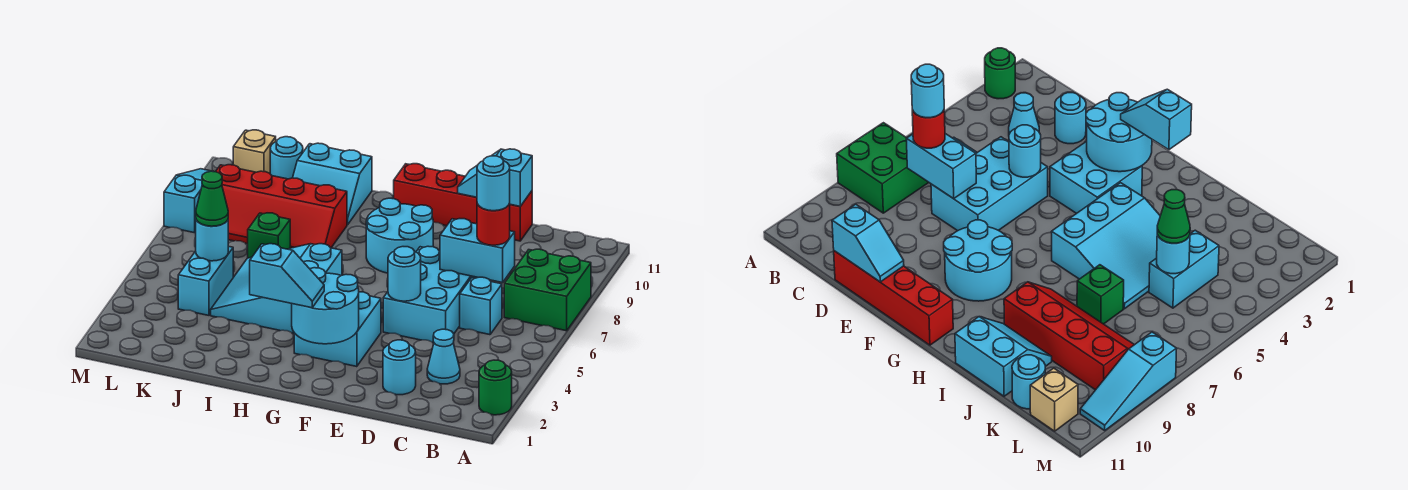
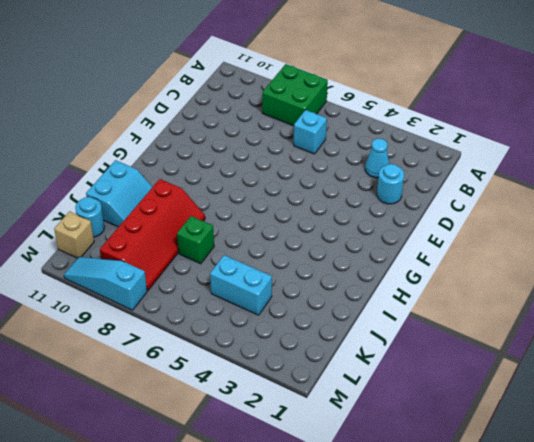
none -> green round brick A2 level 1
none -> cyan brick D5:E7 level 1
none -> red brick D11:G11 level 1

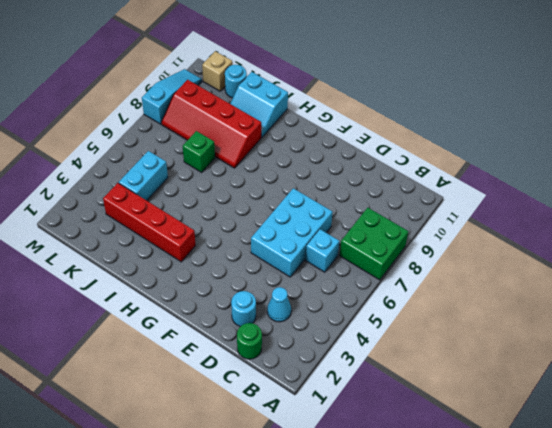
green round brick C1 level 1 -> green round brick A2 level 1
red brick H3:K3 level 1 -> red brick D11:G11 level 1
none -> cyan brick F3:G4 level 1
none -> cyan round brick F8:G9 level 1
none -> cyan slope H4:J6 level 1 top H

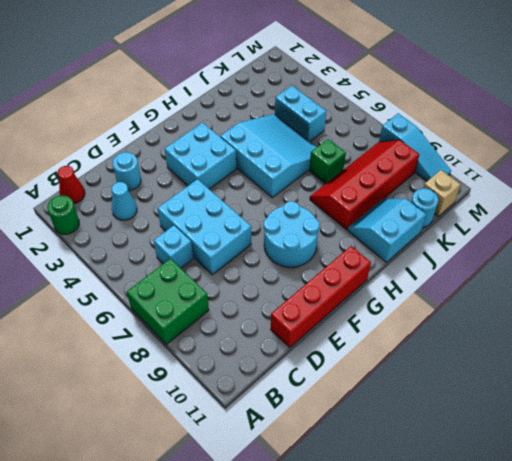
red cone B1 level 1 -> none
none -> cyan brick C7:D7 level 2
none -> cyan slope D11:E11 level 2 top D
none -> cyan round brick E5 level 2

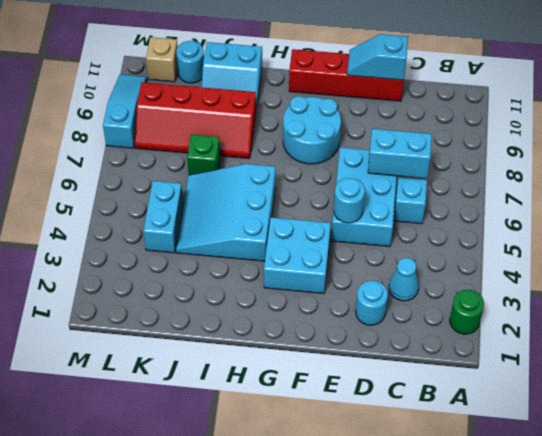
none -> green brick A7:B8 level 1
none -> cyan round brick F2:G3 level 2
none -> cyan round brick K5 level 2

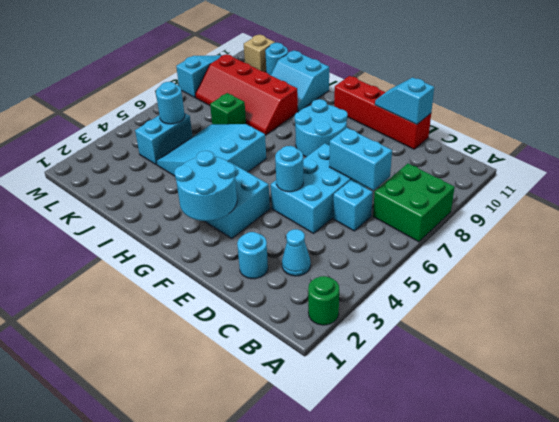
none -> red round brick C7 level 3
none -> cyan slope G2:H2 level 3 top H
none -> green cone K5 level 3

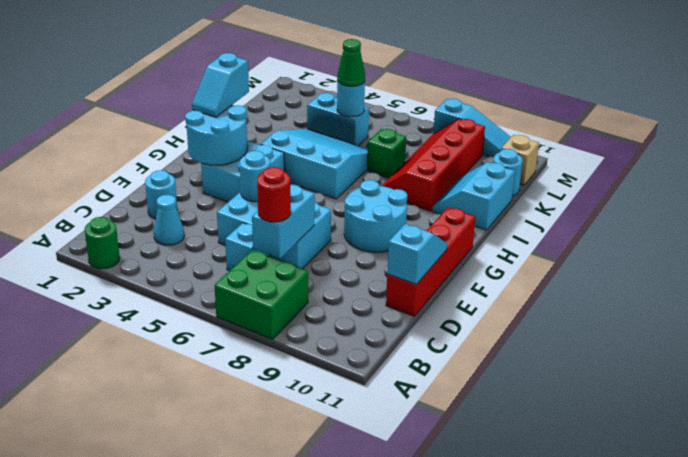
none -> cyan round brick C7 level 4

